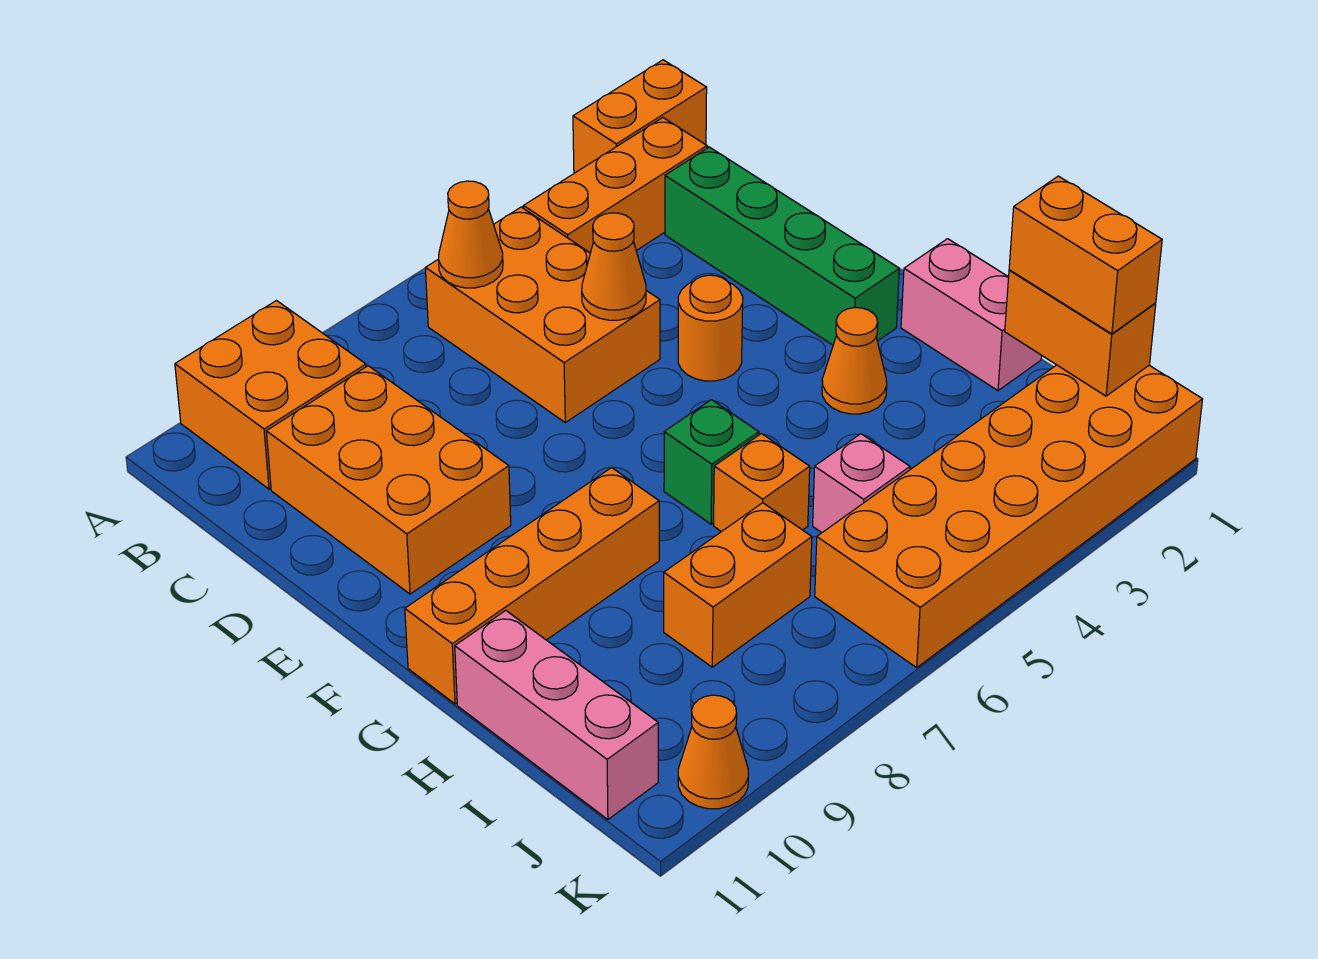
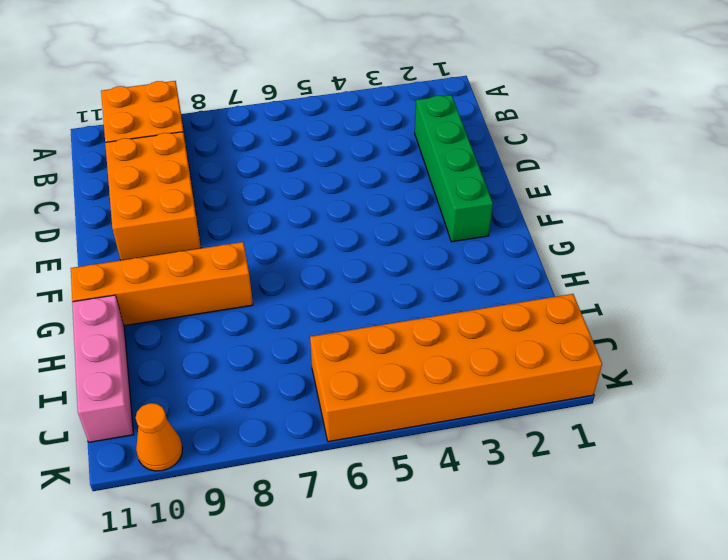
none -> orange brick A1:A2 level 1
none -> orange brick B2:B4 level 1
none -> orange brick B5:D6 level 1

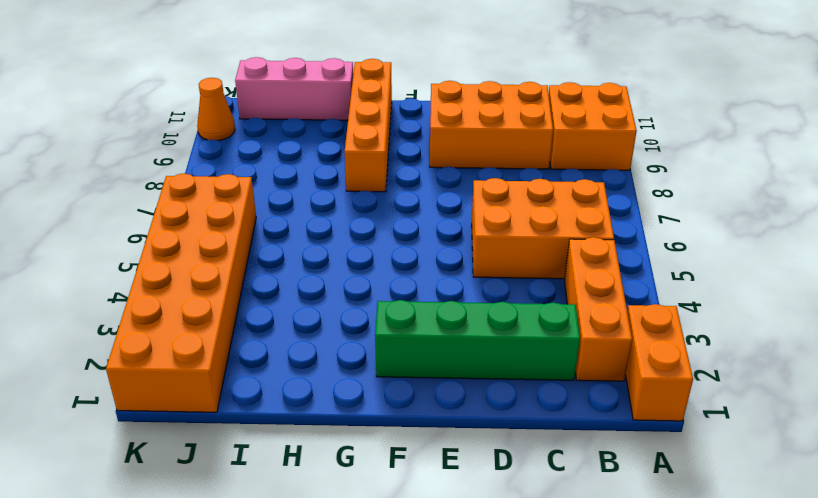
none -> orange round brick E4 level 1
none -> pink brick G1:H1 level 1
none -> orange cone G3 level 1

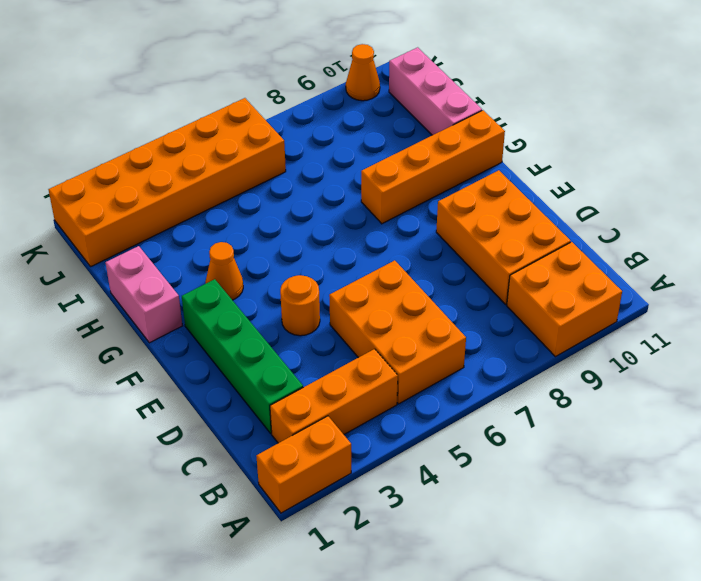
none -> green brick G6 level 1
none -> orange brick H6 level 1
none -> pink brick I5 level 1

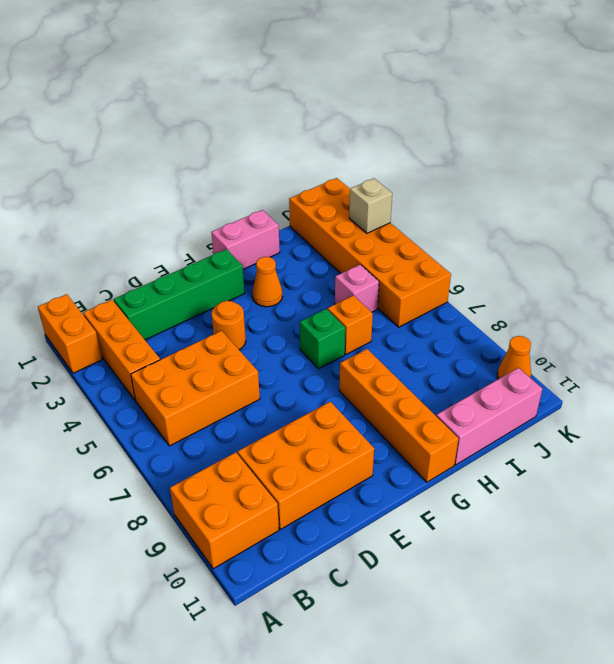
tan brick K3 level 2 -> none
none -> orange brick I7:I8 level 1
none -> orange cone B6 level 2
none -> orange cone D5 level 2

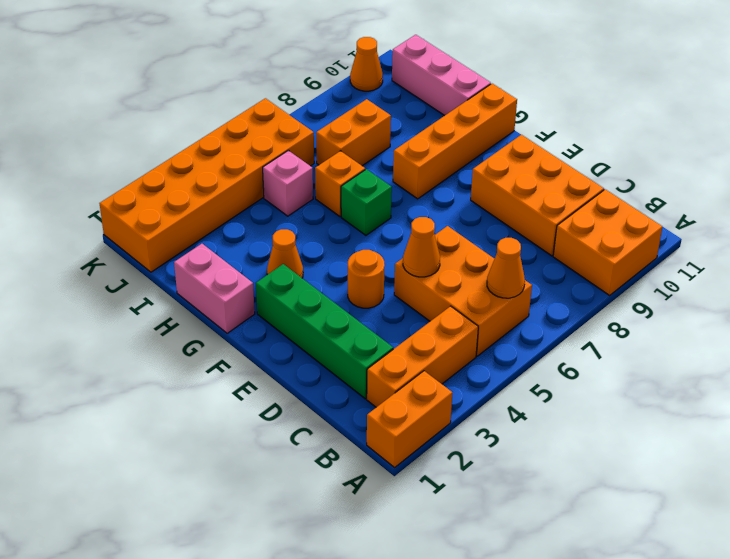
none -> orange brick I1:J1 level 2
none -> orange brick I1:J1 level 3

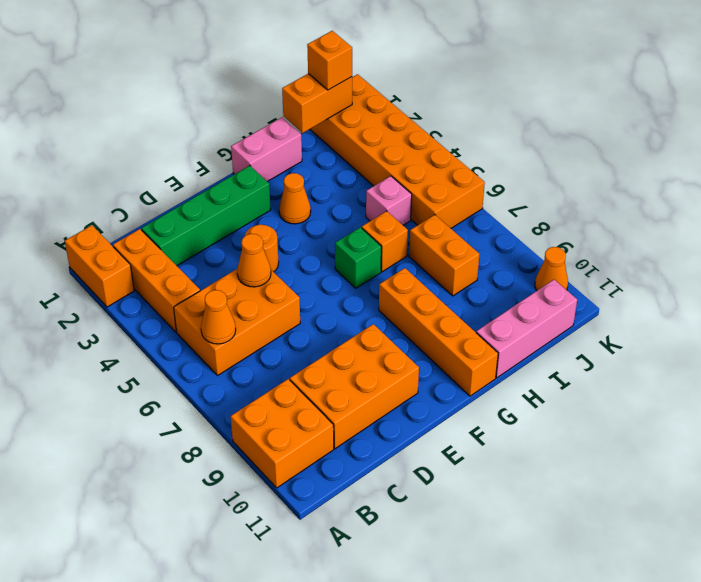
orange brick J1 level 3 -> orange brick I1:J1 level 3

